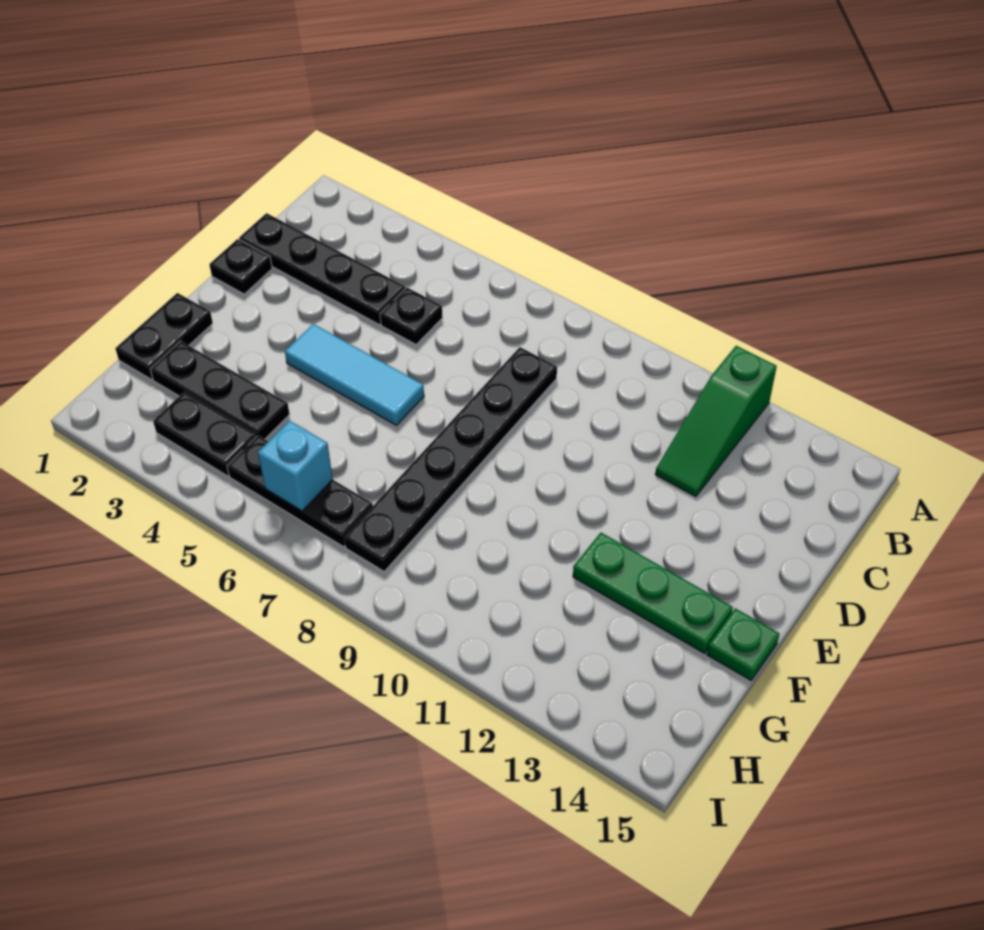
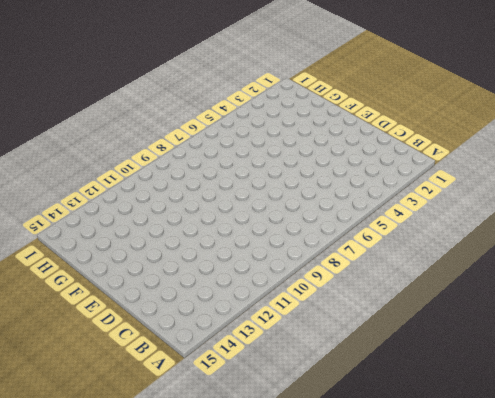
none -> green slope A12:C12 level 1 top A
none -> black plate C1:C4 level 1
none -> black plate C5 level 1

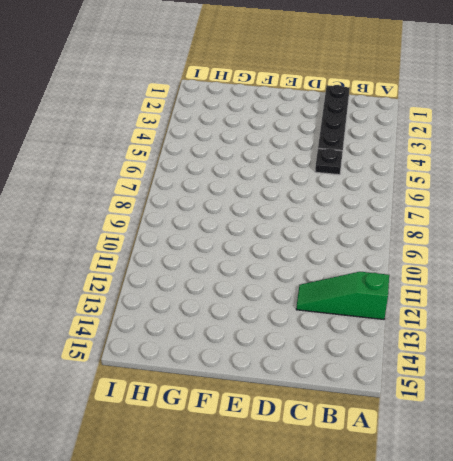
none -> black plate C8:H8 level 1
none -> black plate D1 level 1
none -> cyan tile E4:E6 level 1

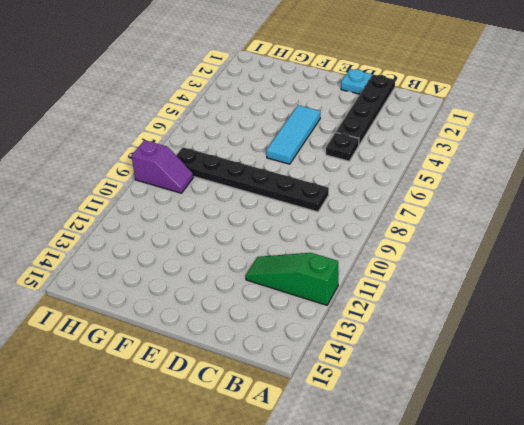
cyan plate D1 level 1 -> black plate D1 level 1
purple slope H9:I9 level 1 top I -> none
none -> black plate F1:G1 level 1
none -> green plate F12:F14 level 1
none -> green plate F15 level 1

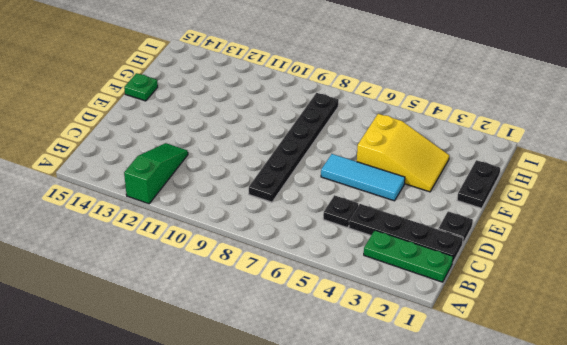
green plate B1:B3 level 1 -> green plate F12:F14 level 1
yellow slope F3:G5 level 1 top 5 -> black plate G2:G4 level 1
none -> black plate H3:H4 level 1
none -> black plate H5:H7 level 1
none -> cyan brick H6 level 2

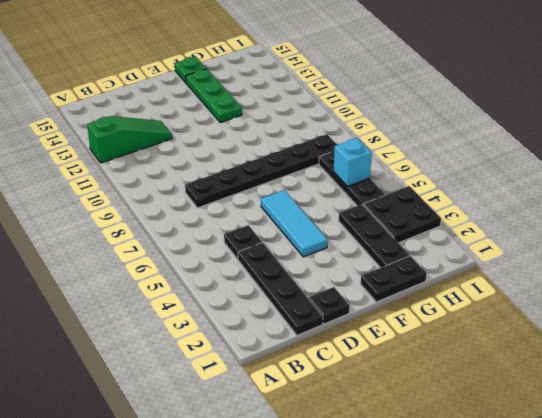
black plate H3:I4 level 1 -> black plate H3:H4 level 1

